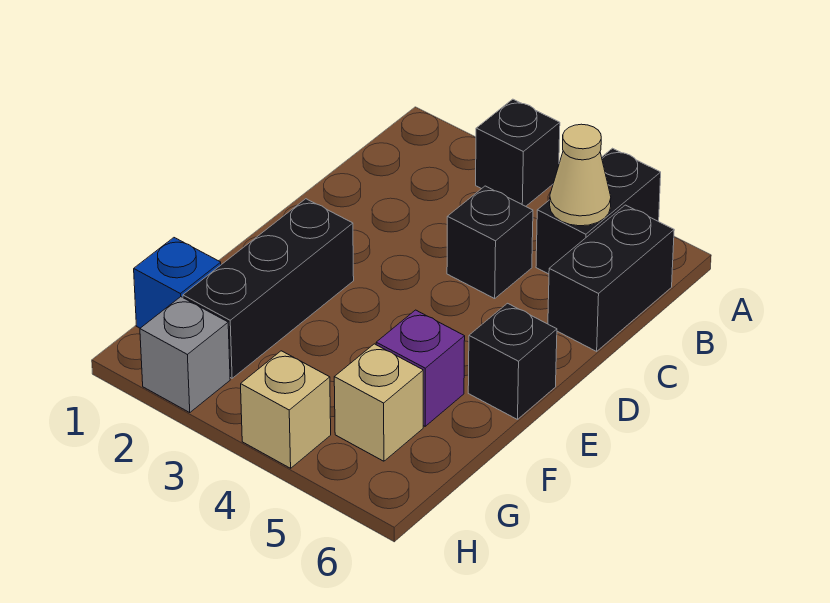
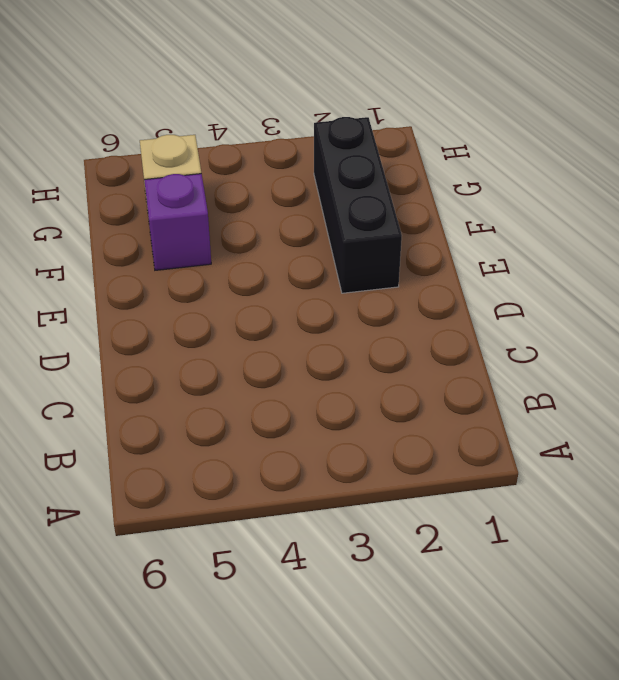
none -> black brick A3 level 1
none -> black brick A5:B5 level 1
none -> black brick B6:C6 level 1

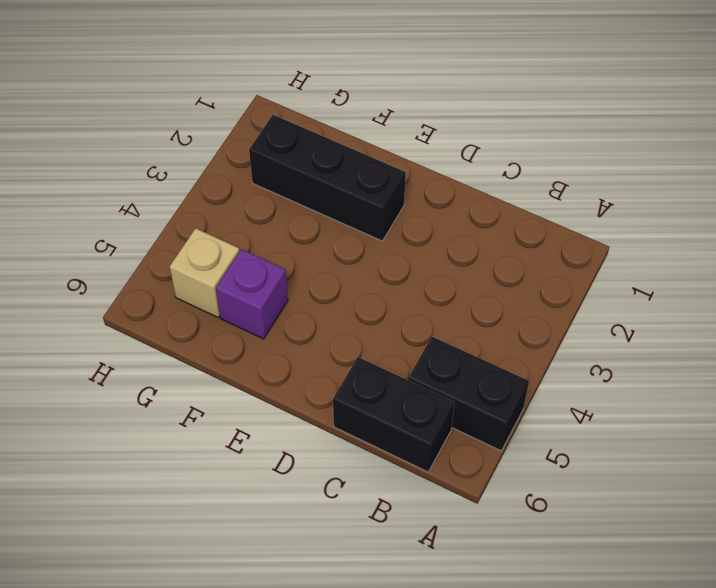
none -> black brick A3 level 1
none -> black brick C4 level 1
none -> black brick E6 level 1

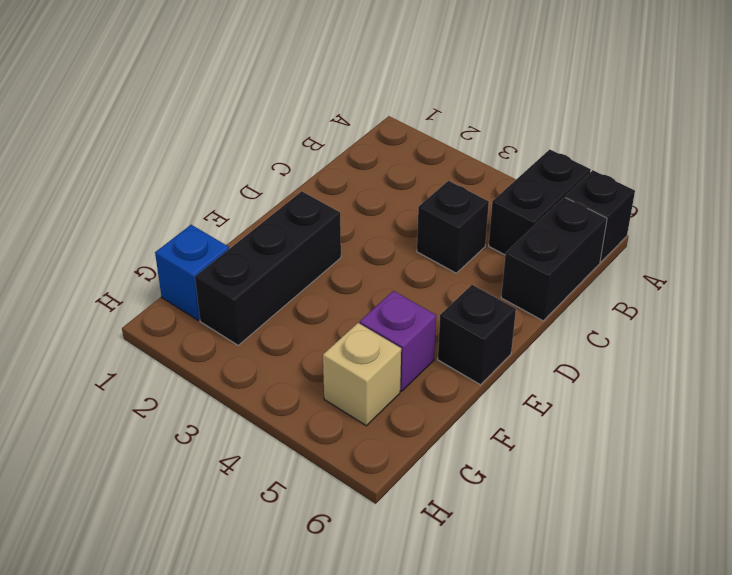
black brick A6 level 1 -> black brick A3 level 1
none -> grey brick H2 level 1
none -> tan brick H4 level 1
none -> tan cone B5 level 2

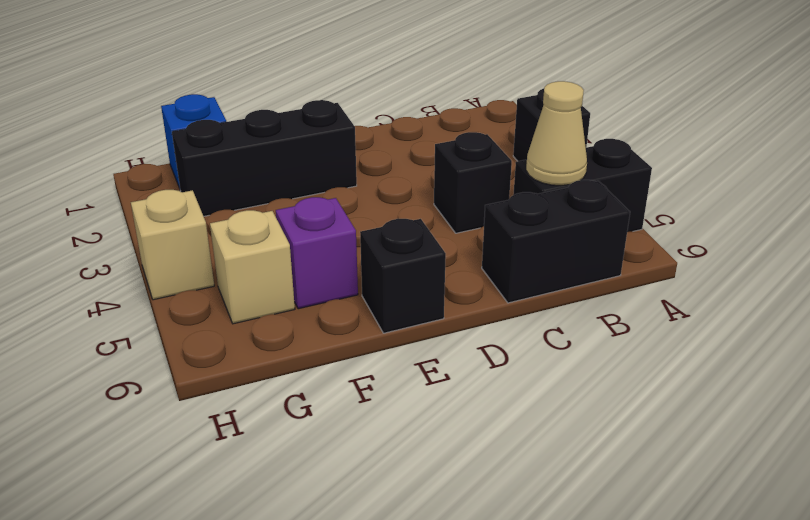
none -> grey brick H2 level 1

